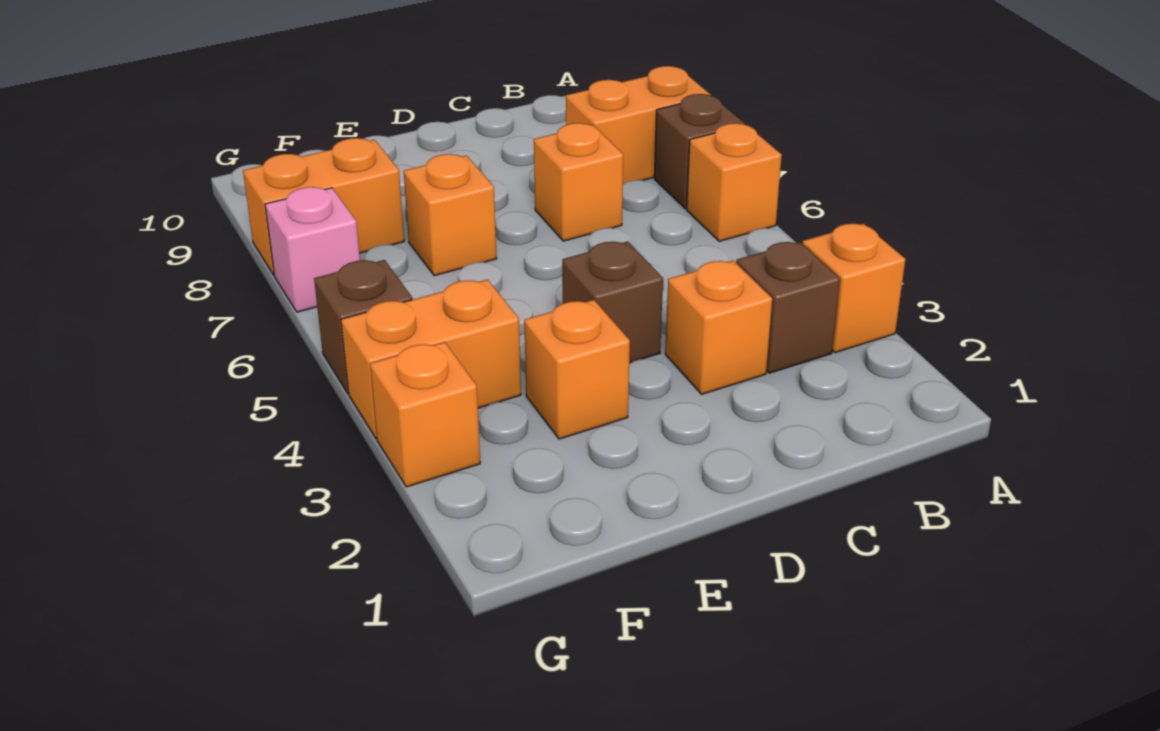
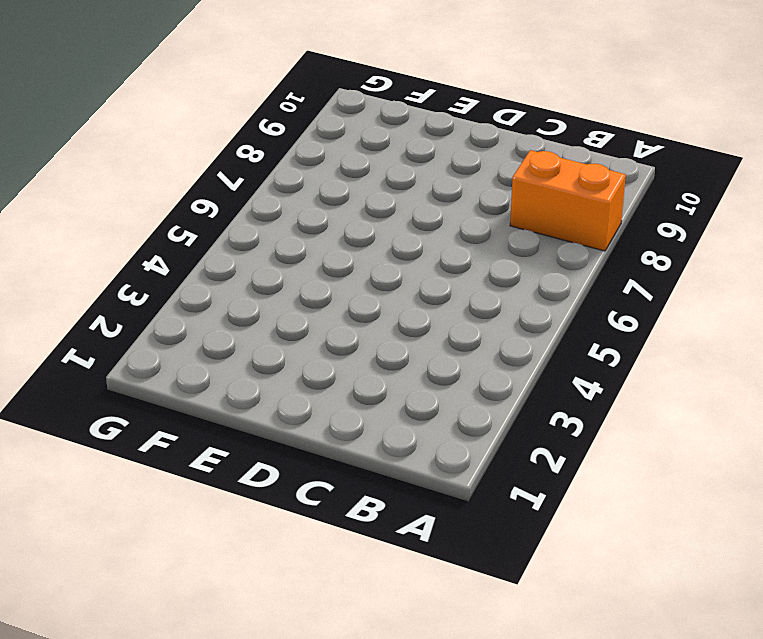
none -> orange brick A3 level 1
none -> orange brick A6 level 1
none -> brown brick A7 level 1

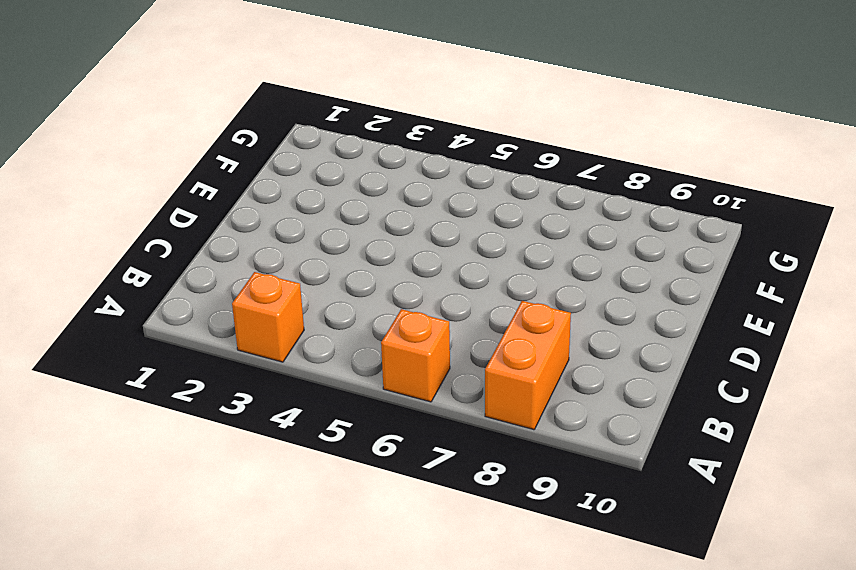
none -> brown brick A7 level 1
none -> brown brick B3 level 1
none -> orange brick C3 level 1

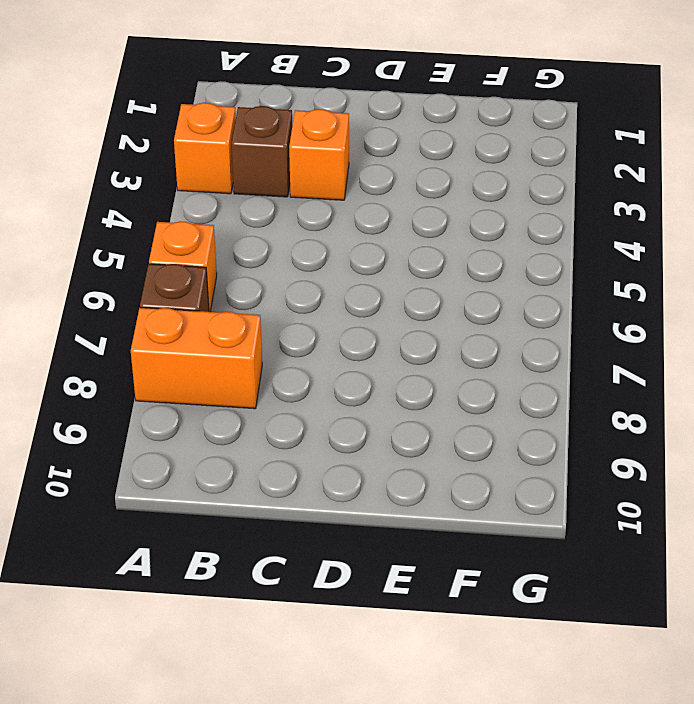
none -> orange brick C7 level 1
none -> brown brick D4 level 1
none -> orange brick E3 level 1

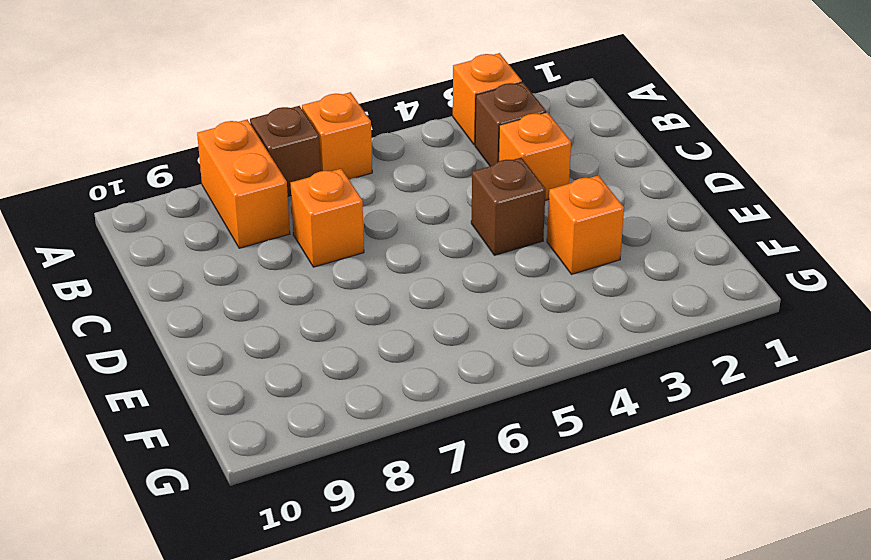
none -> orange brick E7 level 1
none -> orange brick F4:G4 level 1
none -> orange brick F8:G8 level 1

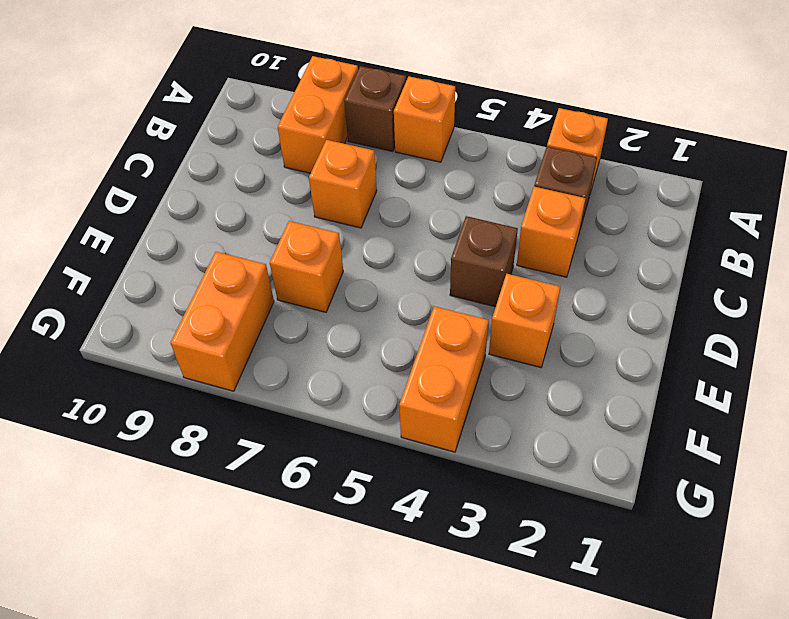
none -> orange brick G3 level 1
none -> brown brick G5 level 1
none -> pink brick G7 level 1

